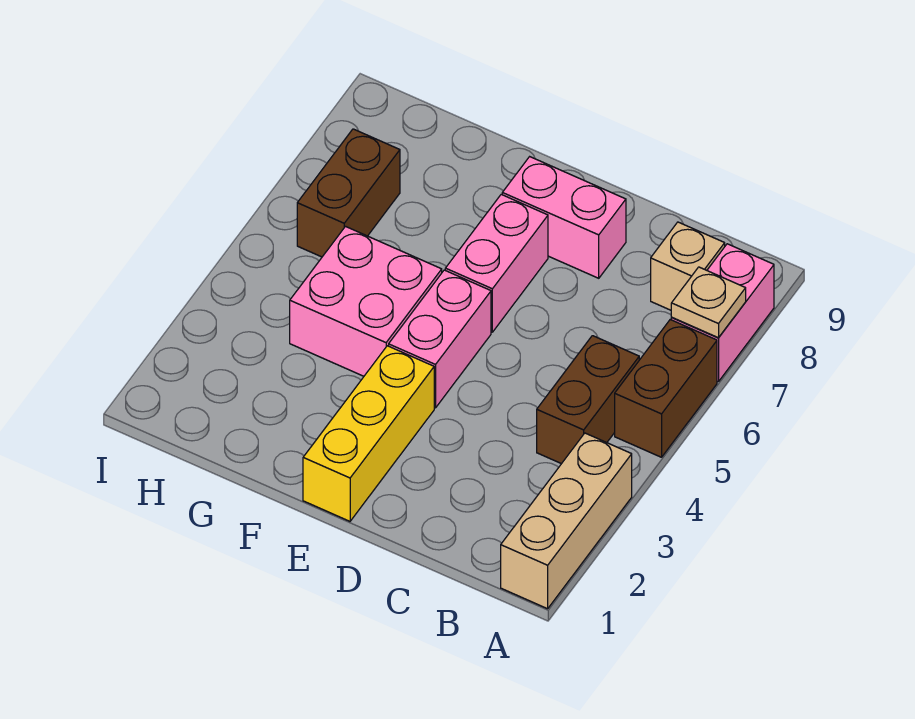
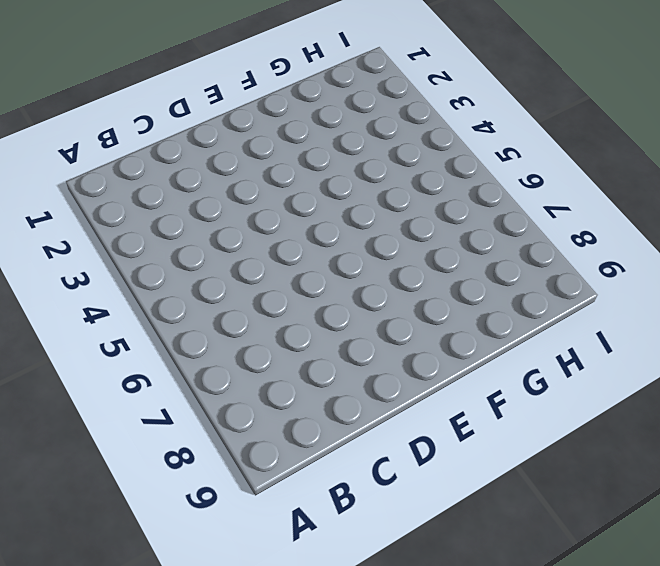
none -> tan brick A1:A3 level 1
none -> brown brick A5:A6 level 1
none -> pink brick A7:A8 level 1

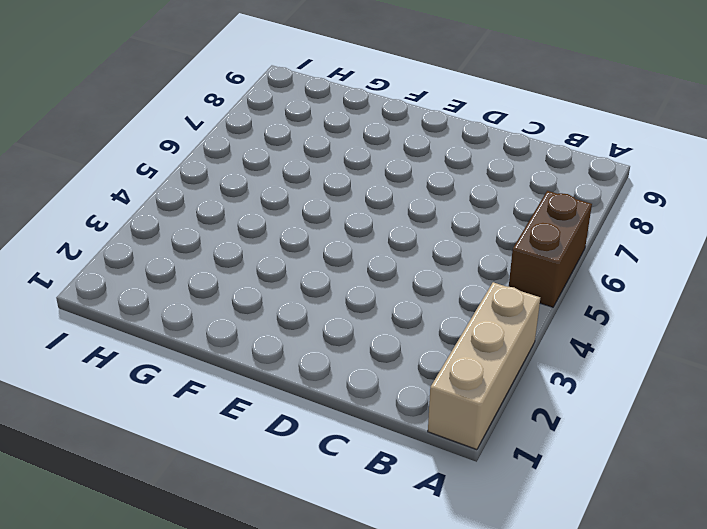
none -> pink brick A7:A8 level 1
none -> brown brick B4:B5 level 1
none -> tan brick B8 level 1

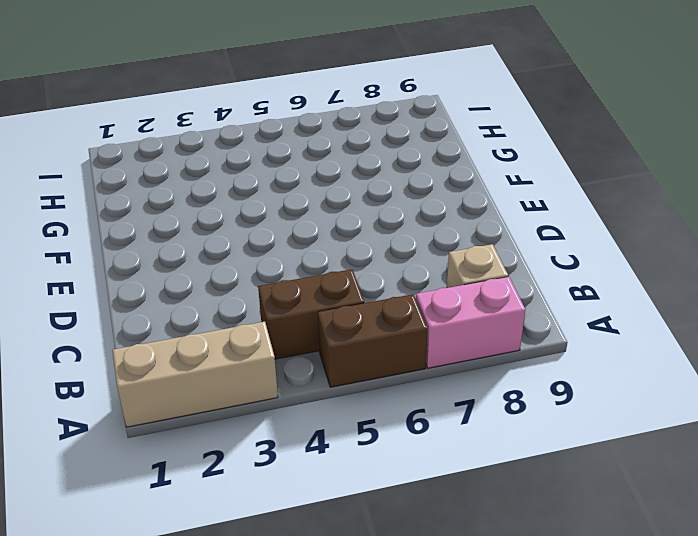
none -> pink brick D8:E8 level 1
none -> yellow brick E1:E3 level 1
none -> pink brick E4:E5 level 1

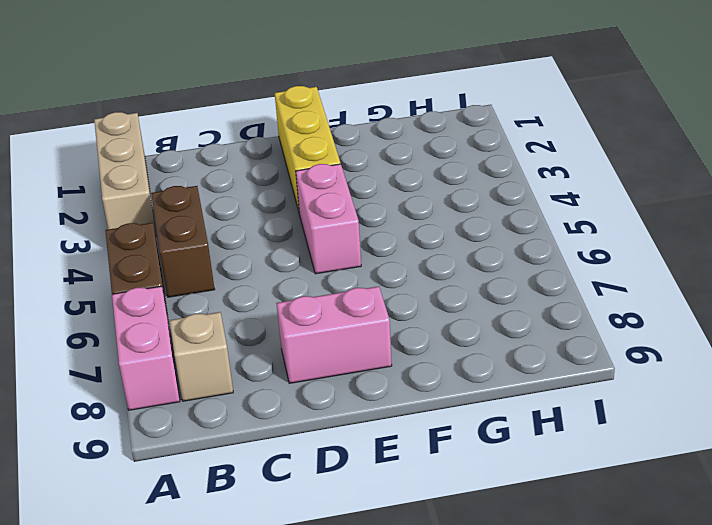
none -> pink brick E6:E7 level 1
none -> pink brick F4:G5 level 1
none -> brown brick H6:H7 level 1

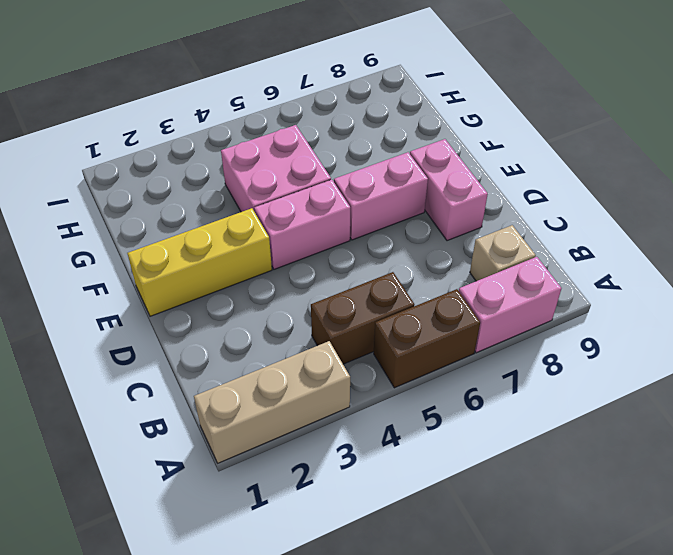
none -> brown brick H6:H7 level 1
none -> tan plate A7 level 2

